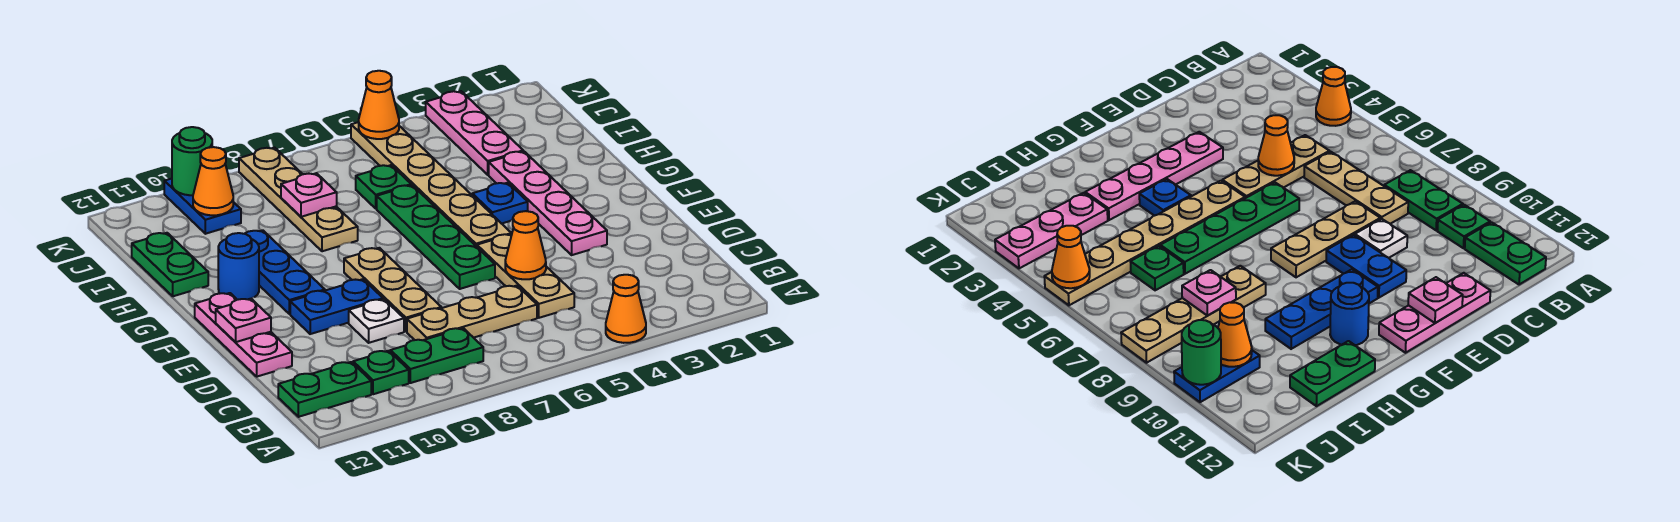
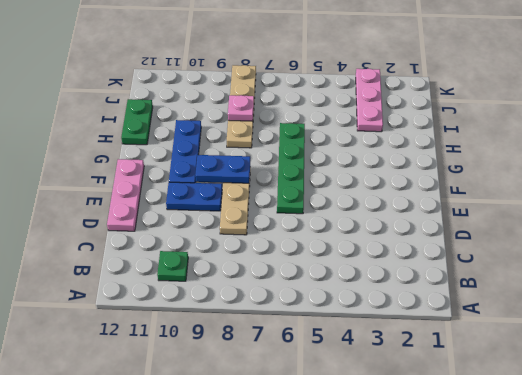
blue plate F8:F9 level 2 -> blue plate J10:K10 level 1
none -> orange cone A4 level 1
none -> green plate B8:B9 level 1
none -> green plate B11:B12 level 1

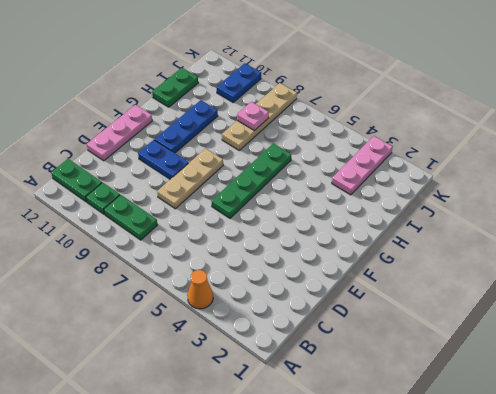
none -> tan plate C5:E5 level 1
none -> tan plate C6:C8 level 1
none -> white plate D9 level 1

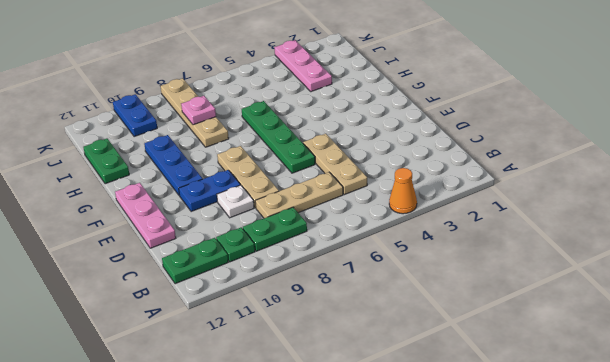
none -> pink plate E3:H3 level 1
none -> tan plate F5:K5 level 1
none -> blue plate G4 level 1

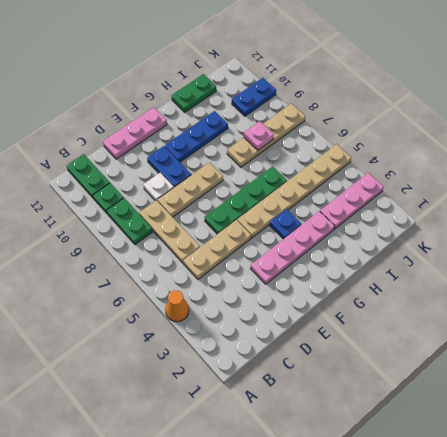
none -> blue round brick G11 level 1
none -> green plate I6 level 1
none -> orange cone D5 level 2

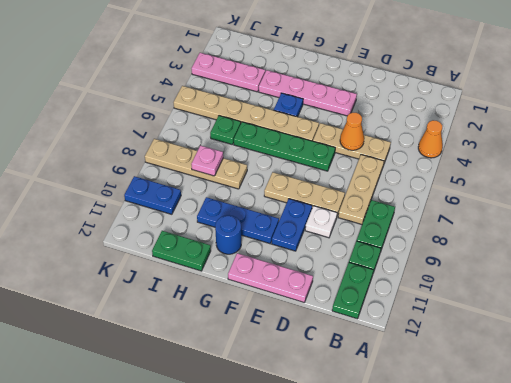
none -> pink plate E12 level 2
none -> orange cone J10 level 2
none -> orange cone K5 level 2

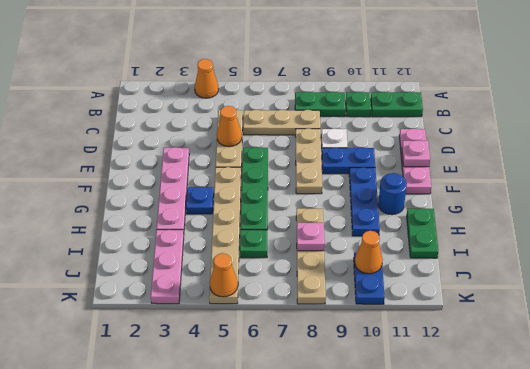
none -> green round brick K10 level 2

